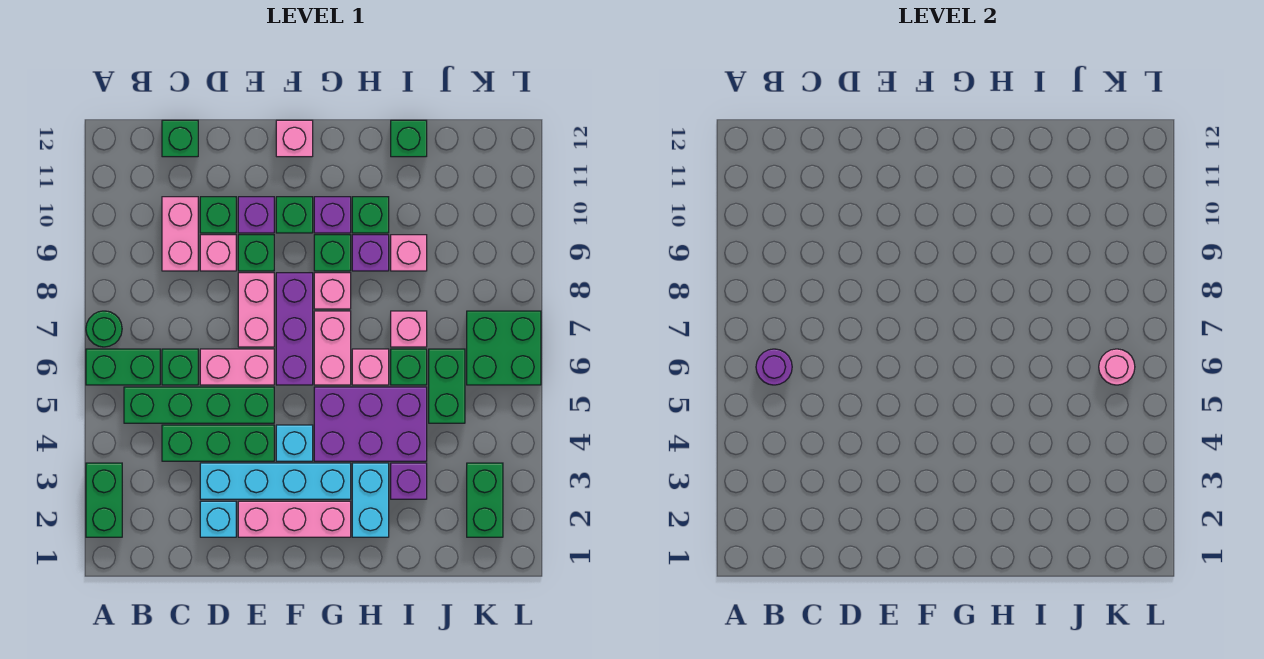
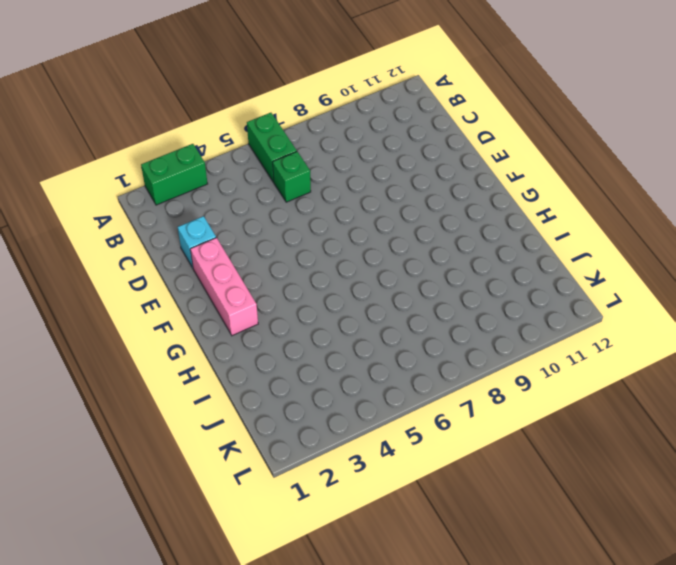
none -> green round brick A7 level 1
none -> green brick B5:E5 level 1
none -> green brick C4:E4 level 1
none -> pink brick C9:C10 level 1

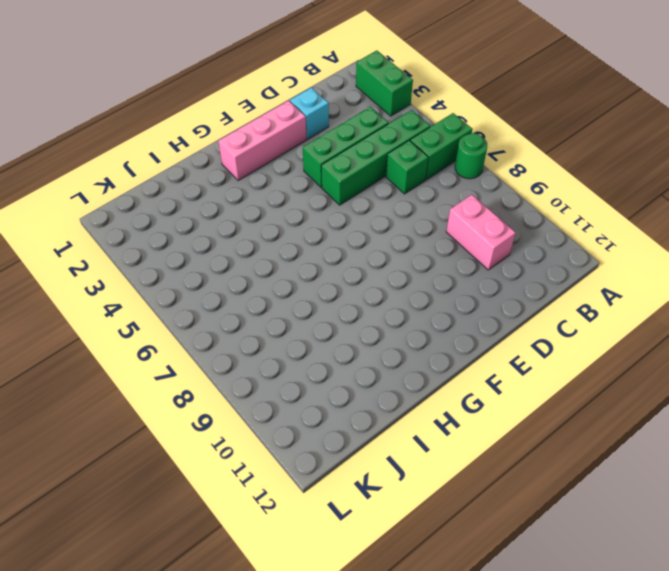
none -> green brick C12 level 1
none -> cyan brick D3:G3 level 1
none -> pink brick D6:E6 level 1
none -> pink brick D9 level 1

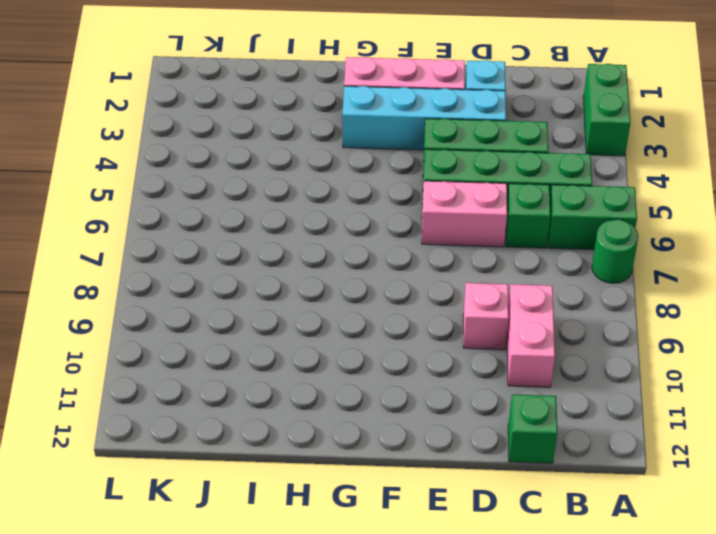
none -> green brick D10 level 1
none -> pink brick E7:E8 level 1
none -> green brick E9 level 1
none -> purple brick E10 level 1

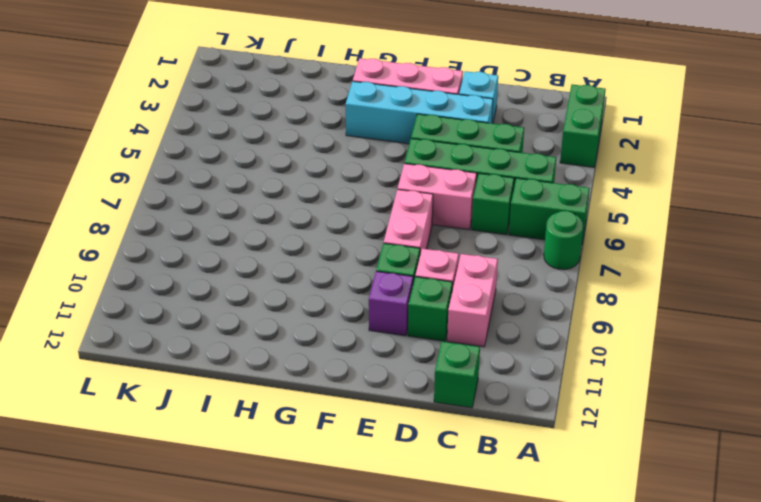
none -> cyan brick F4 level 1
none -> purple brick F6:F8 level 1
none -> green brick F10 level 1
none -> pink brick F12 level 1

